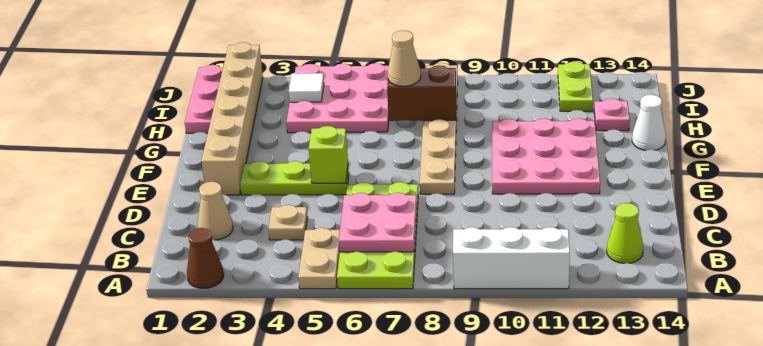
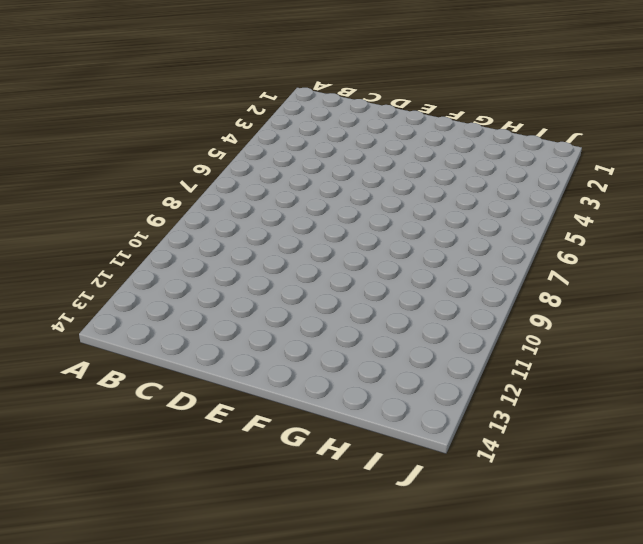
none -> brown cone A2 level 1
none -> tan plate A5:B5 level 1
none -> lime plate A6:D7 level 1

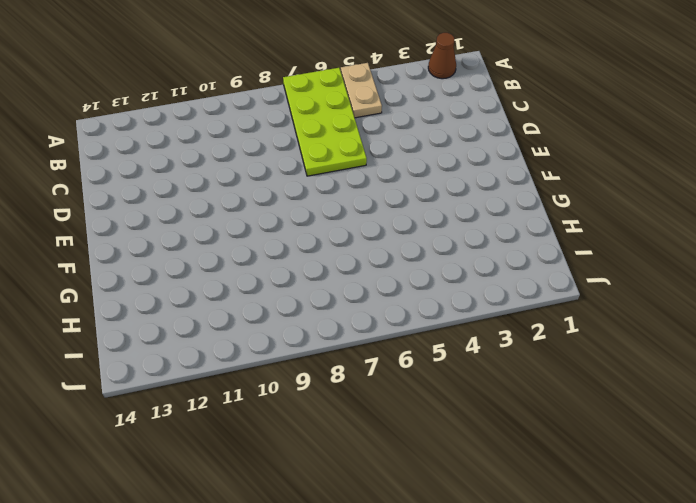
none -> white brick A9:A11 level 1
none -> lime cone B13 level 1
none -> tan cone C2 level 1

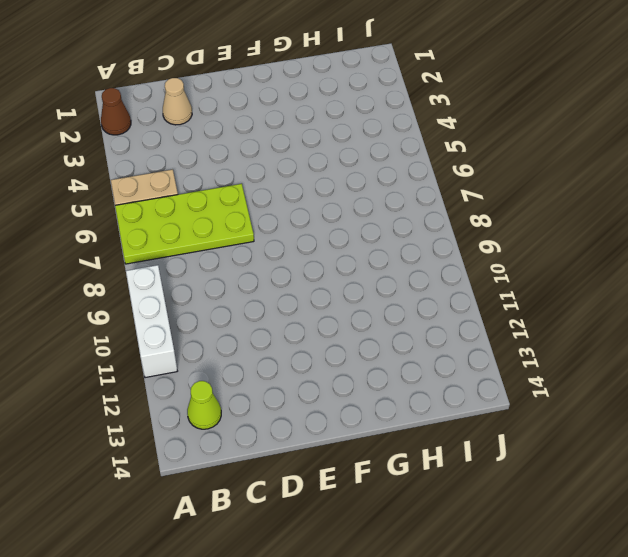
none -> tan plate C4 level 1
none -> tan brick E2:J2 level 1
none -> lime plate E3:E5 level 1

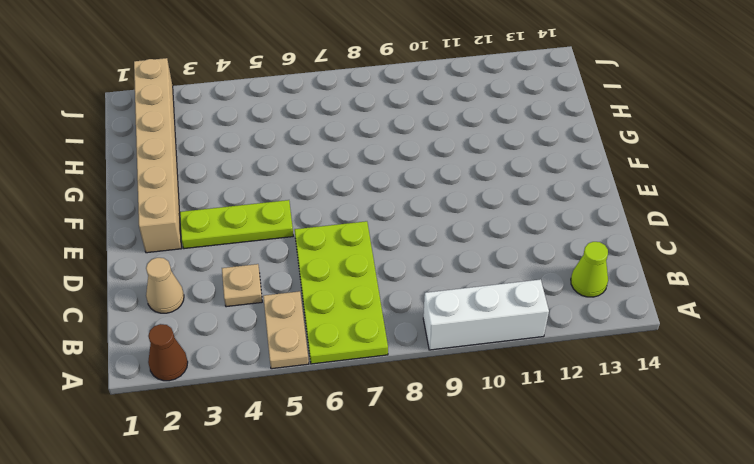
none -> tan plate E8:J8 level 1
none -> pink plate E10:G12 level 1
none -> white cone G14 level 1

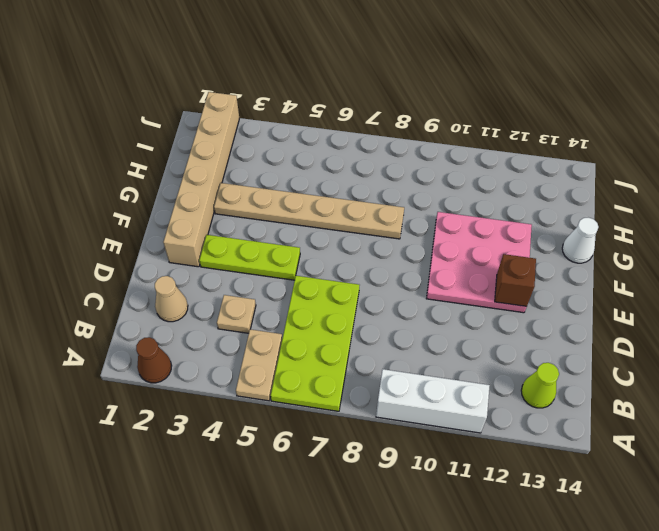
brown brick E12 level 2 -> none
tan plate G3:G8 level 1 -> tan plate E8:J8 level 1
none -> pink plate H1:J1 level 1
none -> pink plate H4:J6 level 1
none -> pink plate H13 level 1

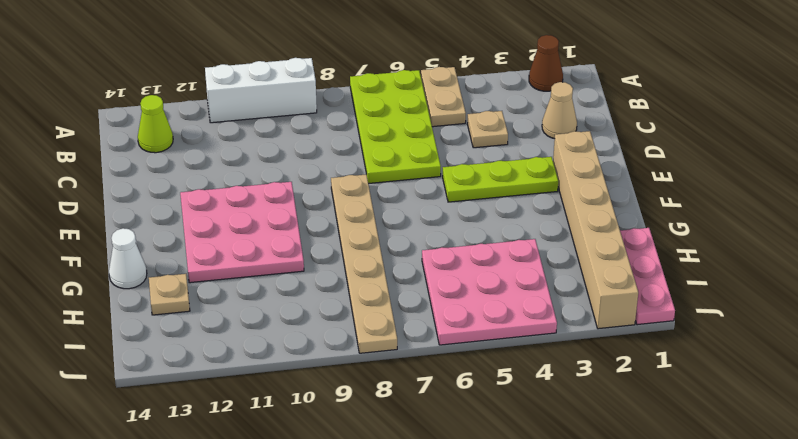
tan plate H13 level 1 -> pink plate H13 level 1
none -> lime plate I12:J12 level 1
none -> pink plate B6:C7 level 2
none -> lime brick E5 level 2

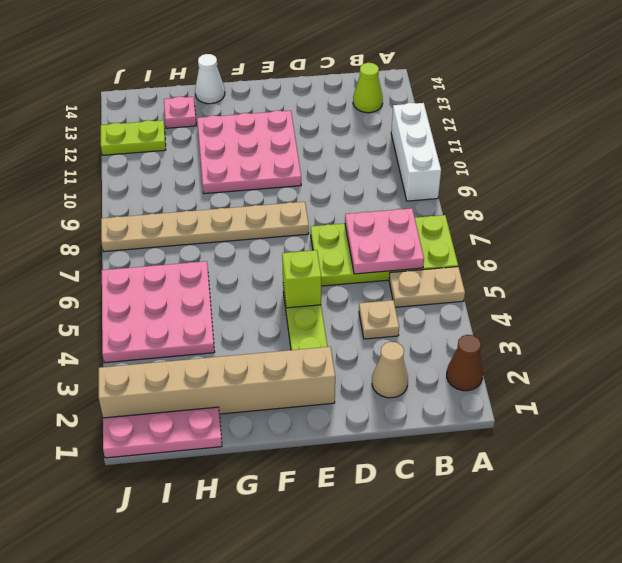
none -> brown brick H7:H8 level 2
none -> white tile I4 level 2
none -> tan cone H7 level 3

